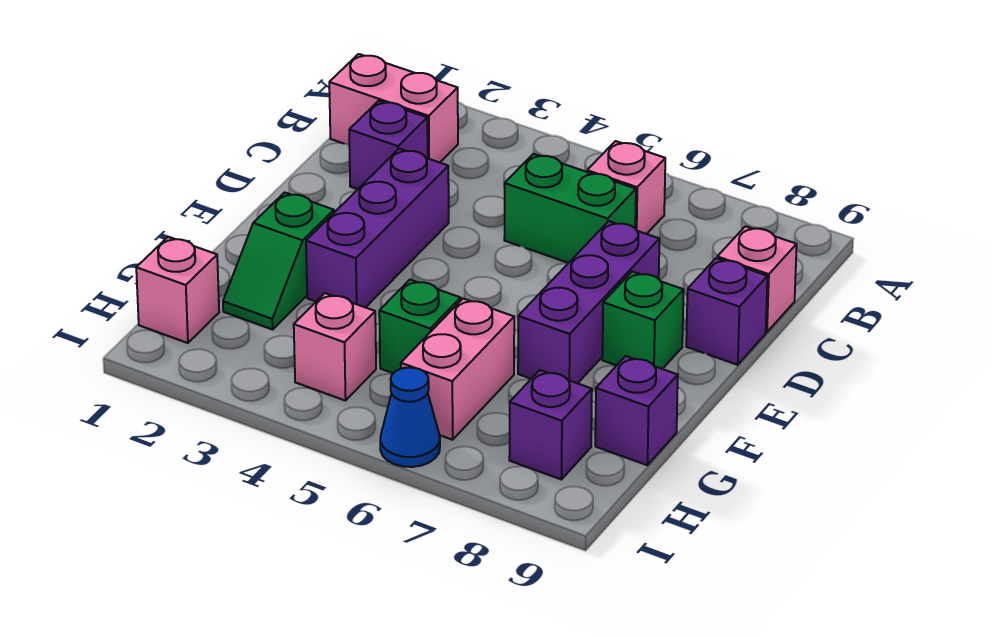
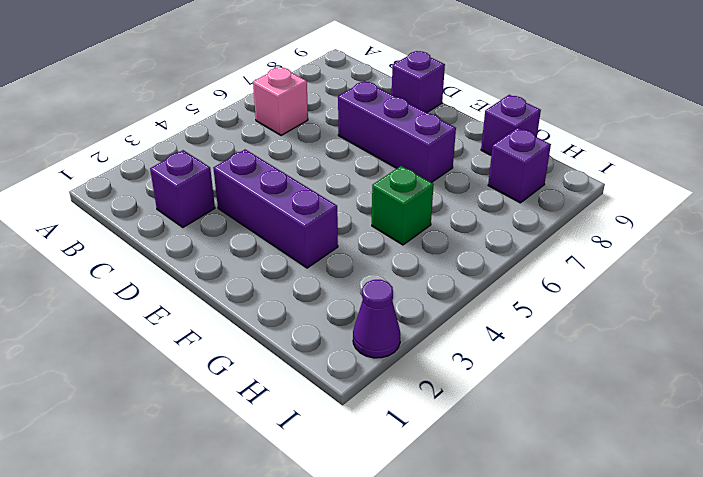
purple cone I2 level 1 -> none
none -> pink brick B1:B2 level 1
none -> green brick C5:C6 level 1
none -> pink brick C9 level 1

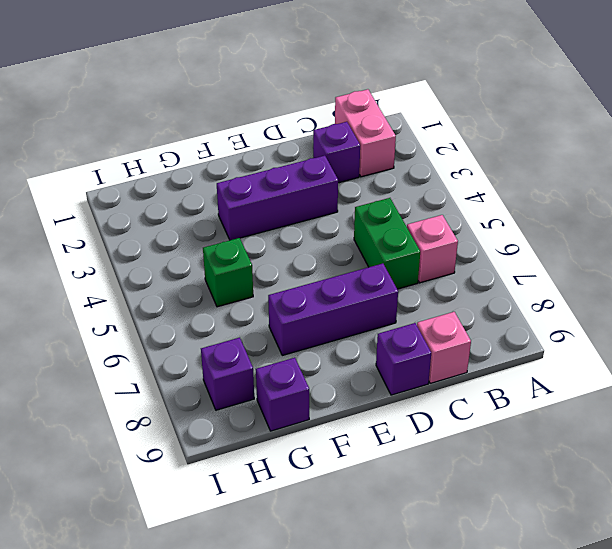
none -> green brick E8 level 1
none -> green slope F2:G2 level 1 top F
none -> pink brick G6:H6 level 1

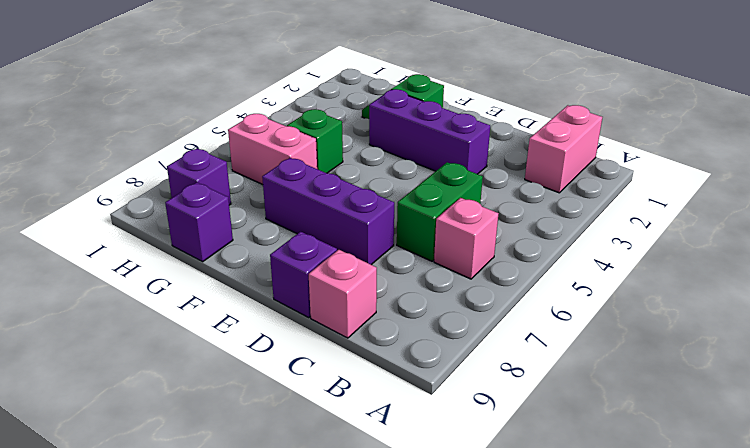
none -> purple brick C2 level 1
none -> green brick E8 level 1
none -> pink brick H1 level 1

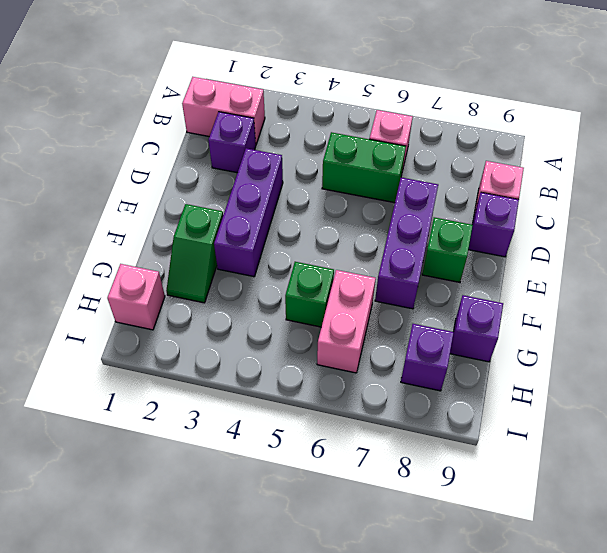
none -> pink brick H4 level 1
none -> blue cone I6 level 1

